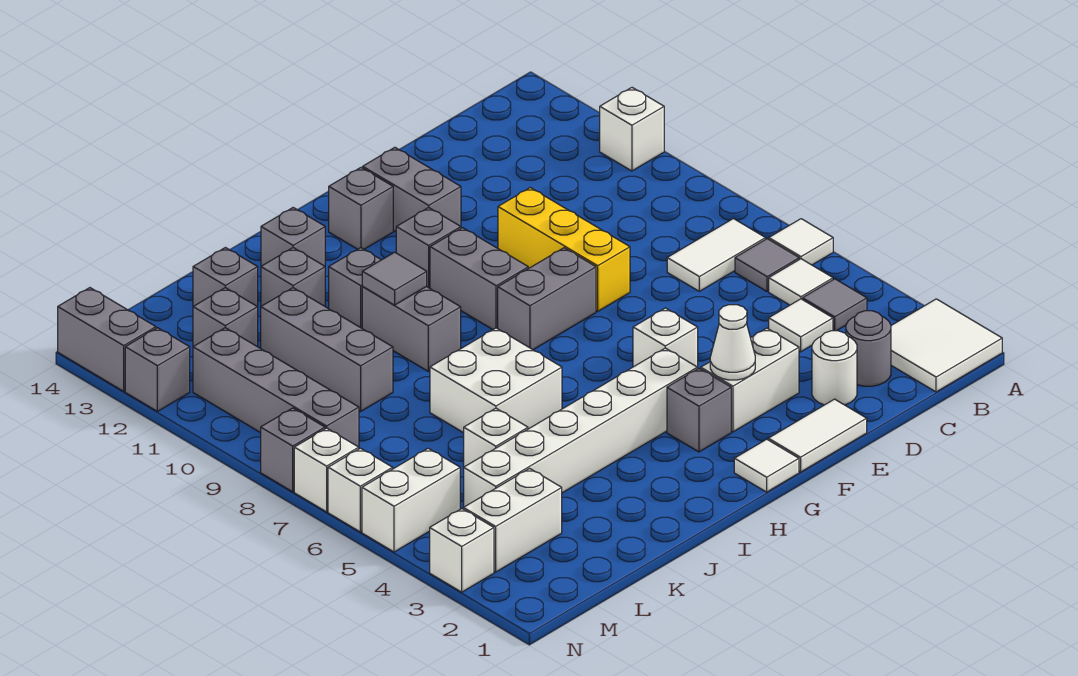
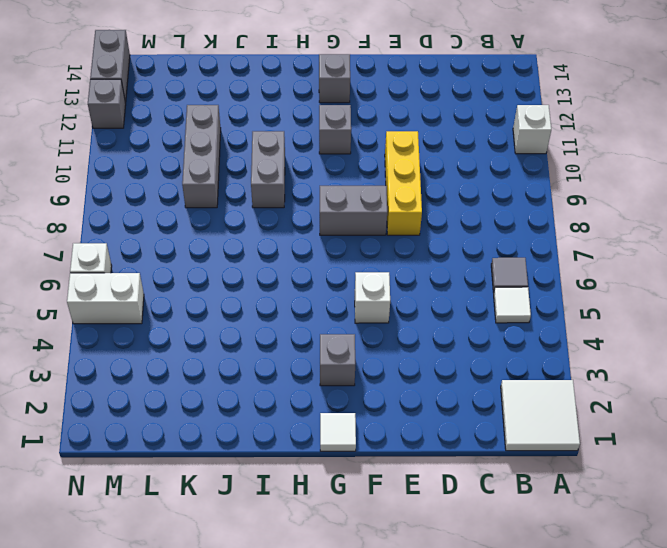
none -> white tile A6 level 1
none -> grey tile B4 level 1
none -> white tile B7:C7 level 1
none -> grey round brick C2 level 1

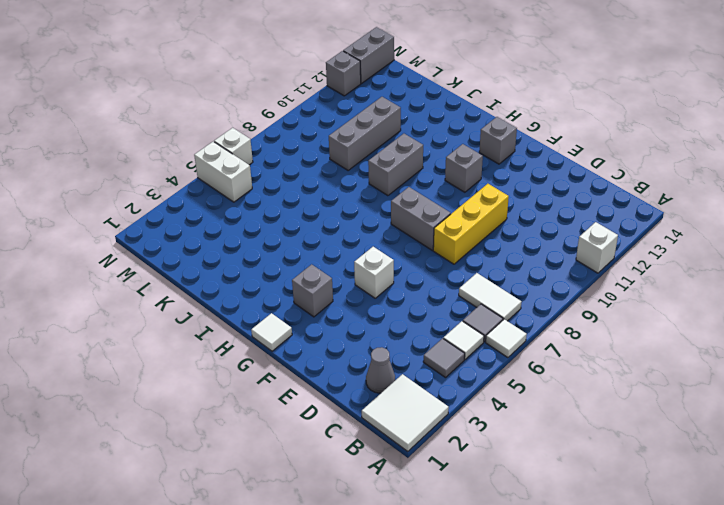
grey cone C2 level 1 -> grey round brick C2 level 1
none -> white tile C4 level 1
none -> white round brick D2 level 1
none -> white tile E1:F1 level 1
none -> white brick E3:F3 level 1

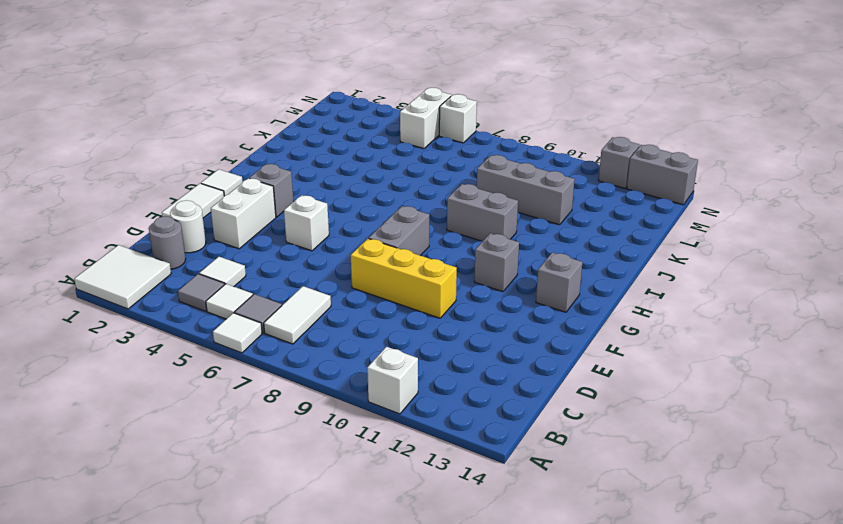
none -> grey brick F12:F13 level 1
none -> white brick G4:L4 level 1
none -> grey brick G9:G10 level 1
none -> white brick I6:J7 level 1

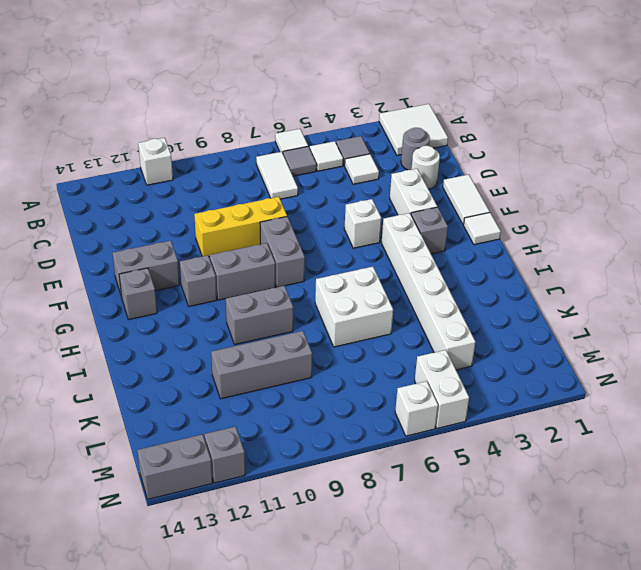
none -> grey brick I11 level 1
none -> grey brick I13 level 1
none -> grey brick J12 level 1
none -> white brick K5 level 1

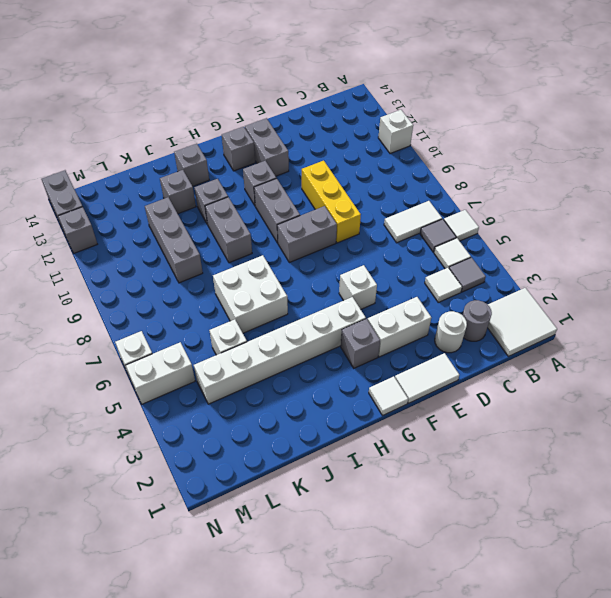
none -> grey brick K13 level 1
none -> white brick L3:M3 level 1
none -> grey brick L12 level 1
none -> grey brick M8:M11 level 1

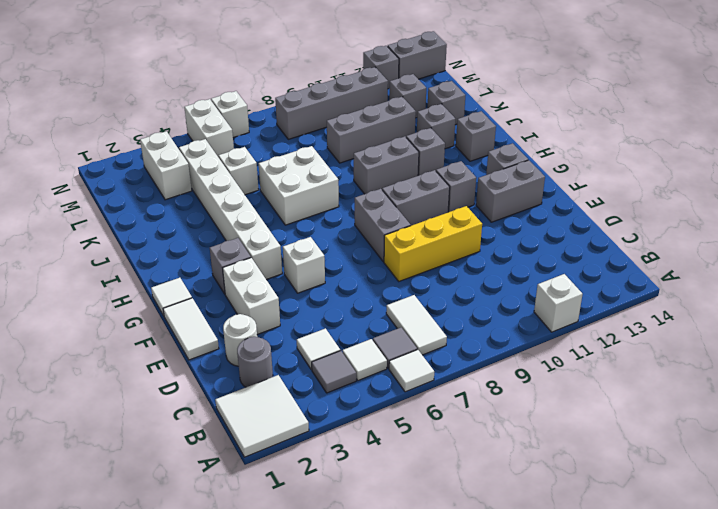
none -> white brick N3 level 1
none -> white brick N7 level 1
none -> grey brick N8 level 1
none -> white cone F3 level 2

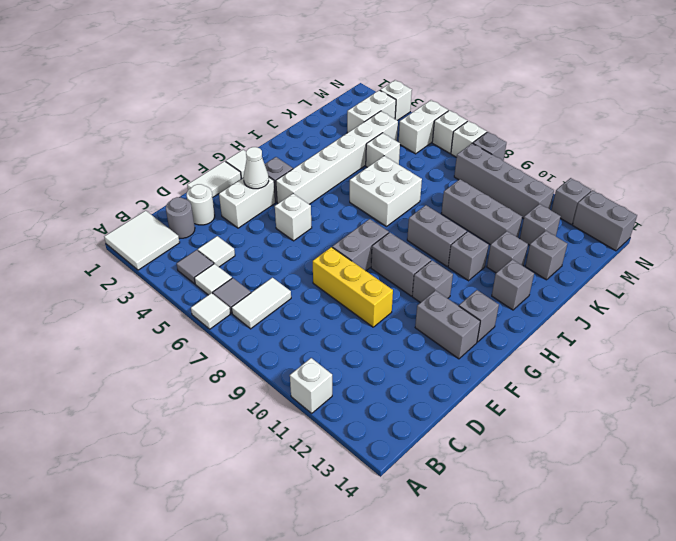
none -> grey tile I10 level 2

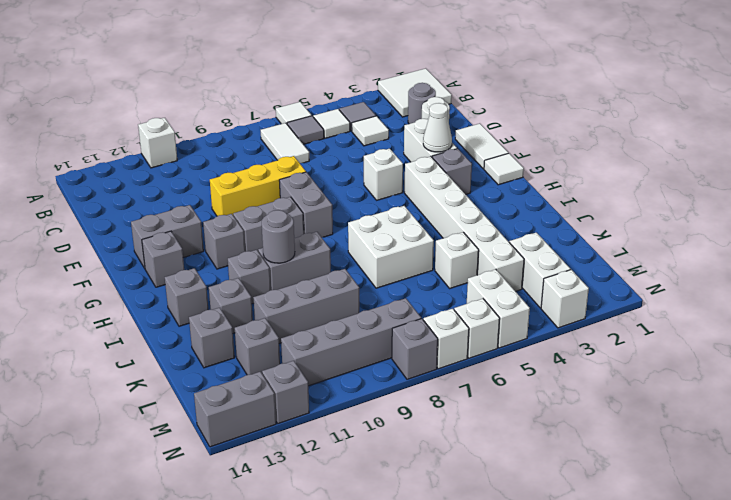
grey round brick I10 level 2 -> grey tile I10 level 2

